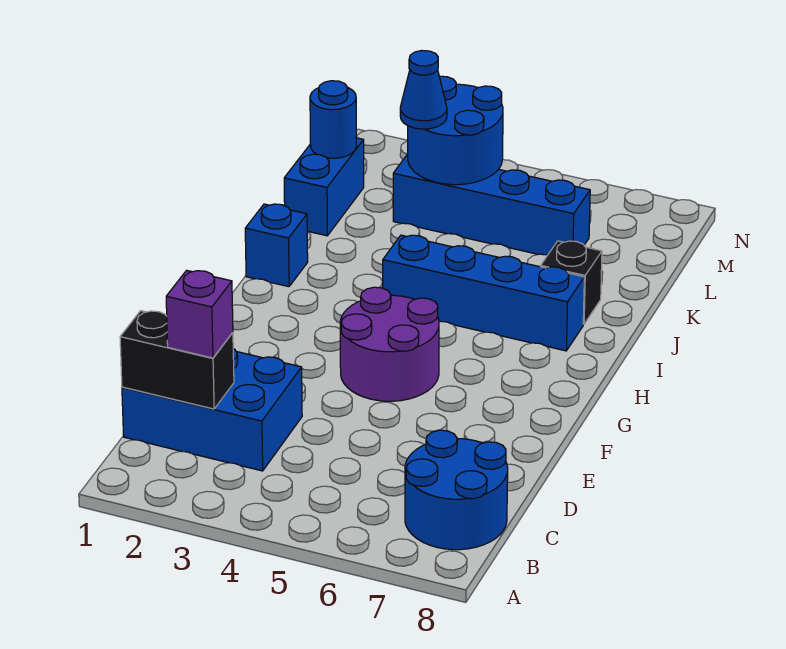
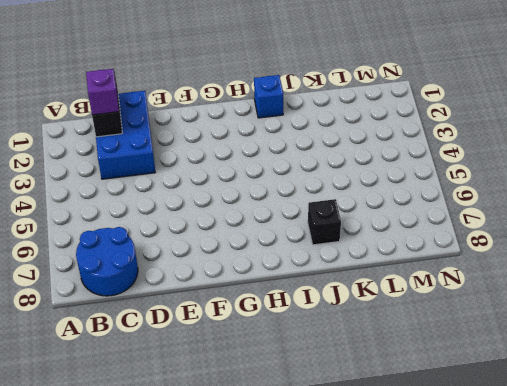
none -> purple round brick F4:G5 level 1
none -> blue brick I4:I7 level 1
none -> blue brick K1:L1 level 1

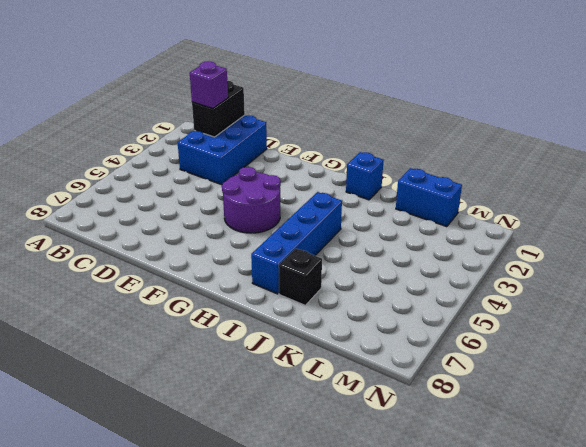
none -> blue round brick B7:C8 level 1
none -> blue brick L3:L6 level 1
none -> blue round brick L1 level 2

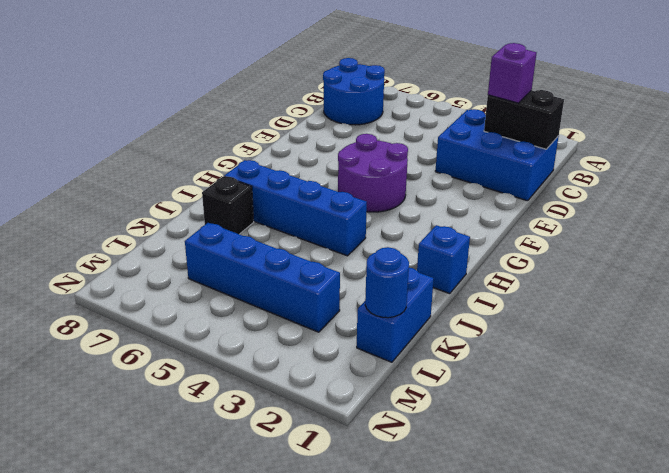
none -> blue round brick L3:M4 level 2
none -> blue cone L3 level 3

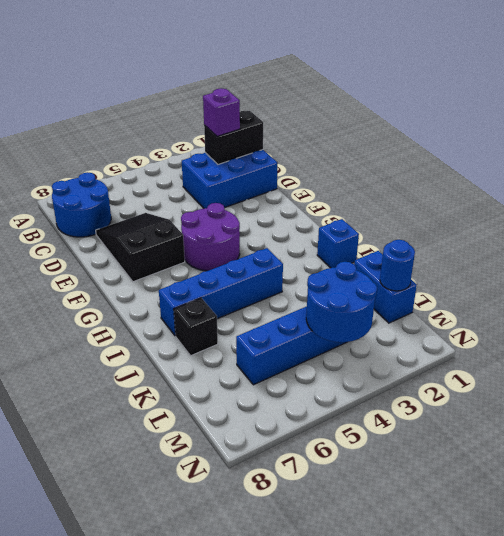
black slope D6:F7 level 1 top F -> none
none -> blue cone L3 level 3

